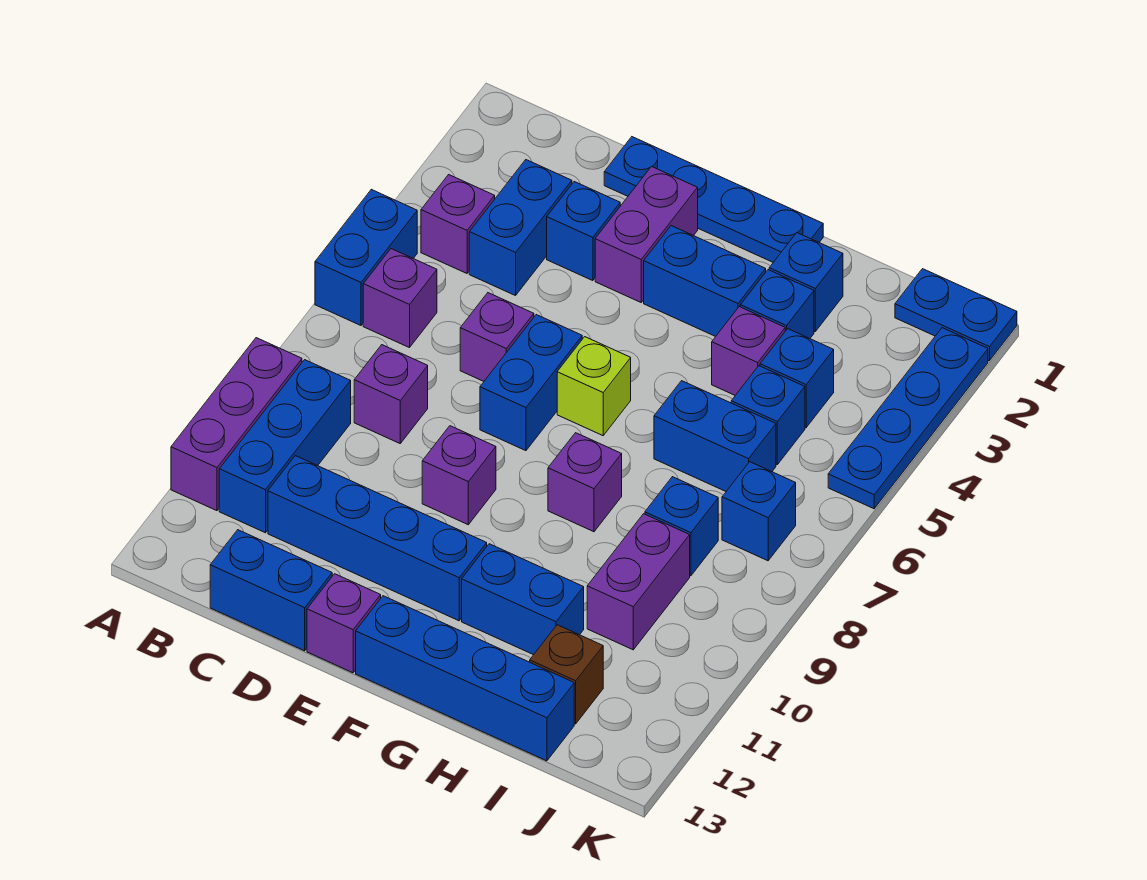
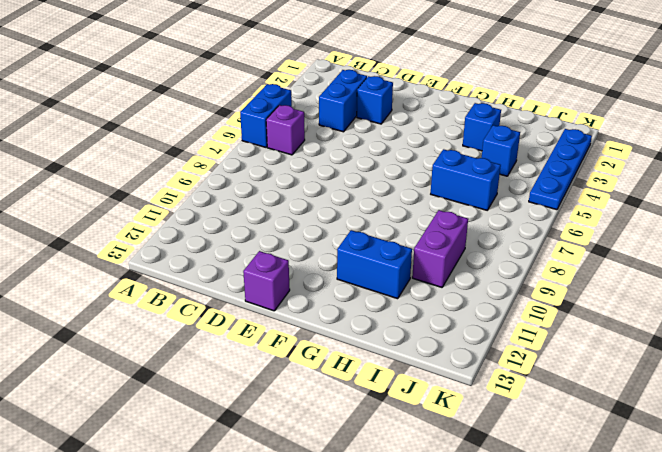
none -> purple brick A9:A11 level 1
none -> purple brick B4 level 1
none -> blue brick B9:B11 level 1
none -> purple brick C8 level 1

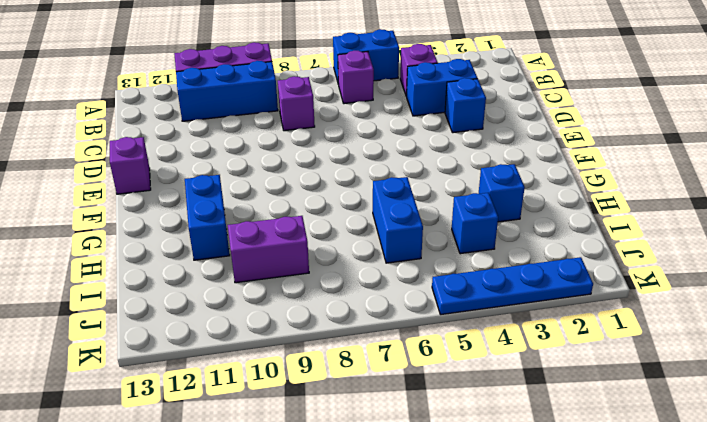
none -> blue brick C11:F11 level 1
none -> blue brick C13:D13 level 1
none -> blue plate D1:G1 level 1
none -> purple brick D6 level 1

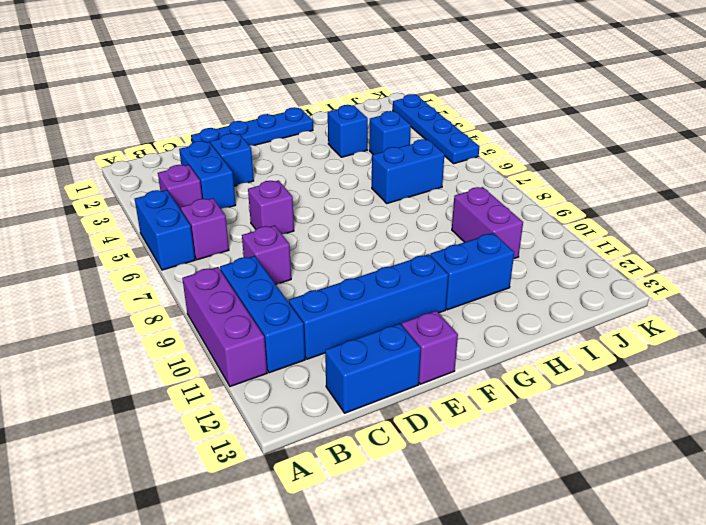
none -> purple brick E2:E3 level 1
none -> blue brick E6:E7 level 1
none -> purple brick E9 level 1
none -> blue brick F3:G3 level 1

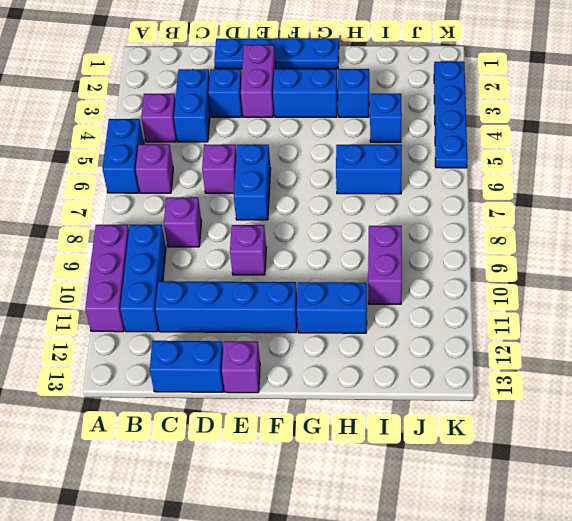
none -> lime brick F6 level 1
none -> blue brick F13:I13 level 1
none -> purple brick G8 level 1
none -> blue brick H2 level 1

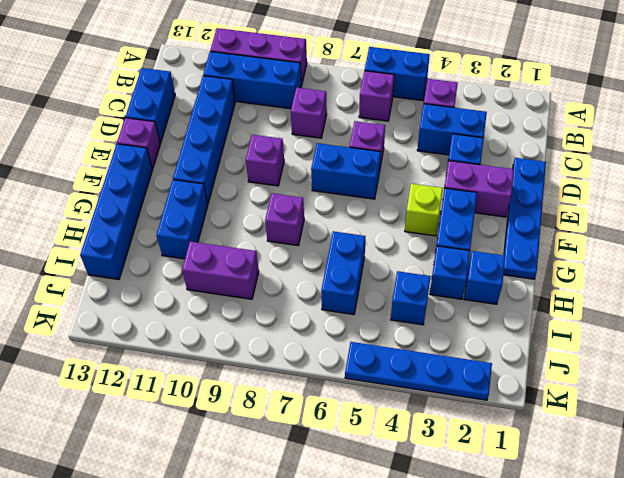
lime brick F4 level 1 -> lime brick F6 level 1
none -> purple brick H4 level 1
none -> blue brick I5 level 1
none -> blue brick I8 level 1
none -> brown brick I12 level 1

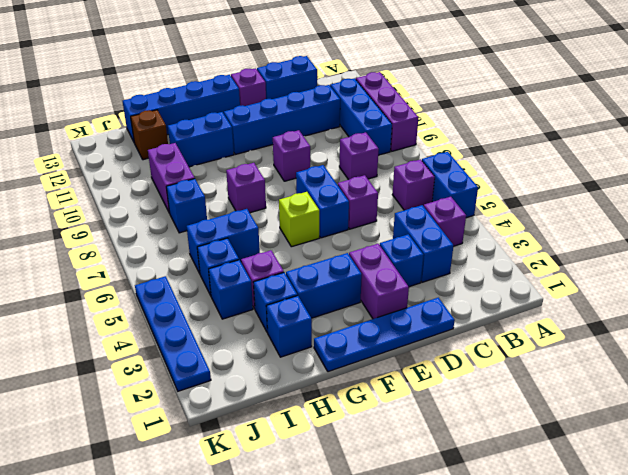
none -> blue plate J1:K1 level 1
none -> blue brick J7 level 1

